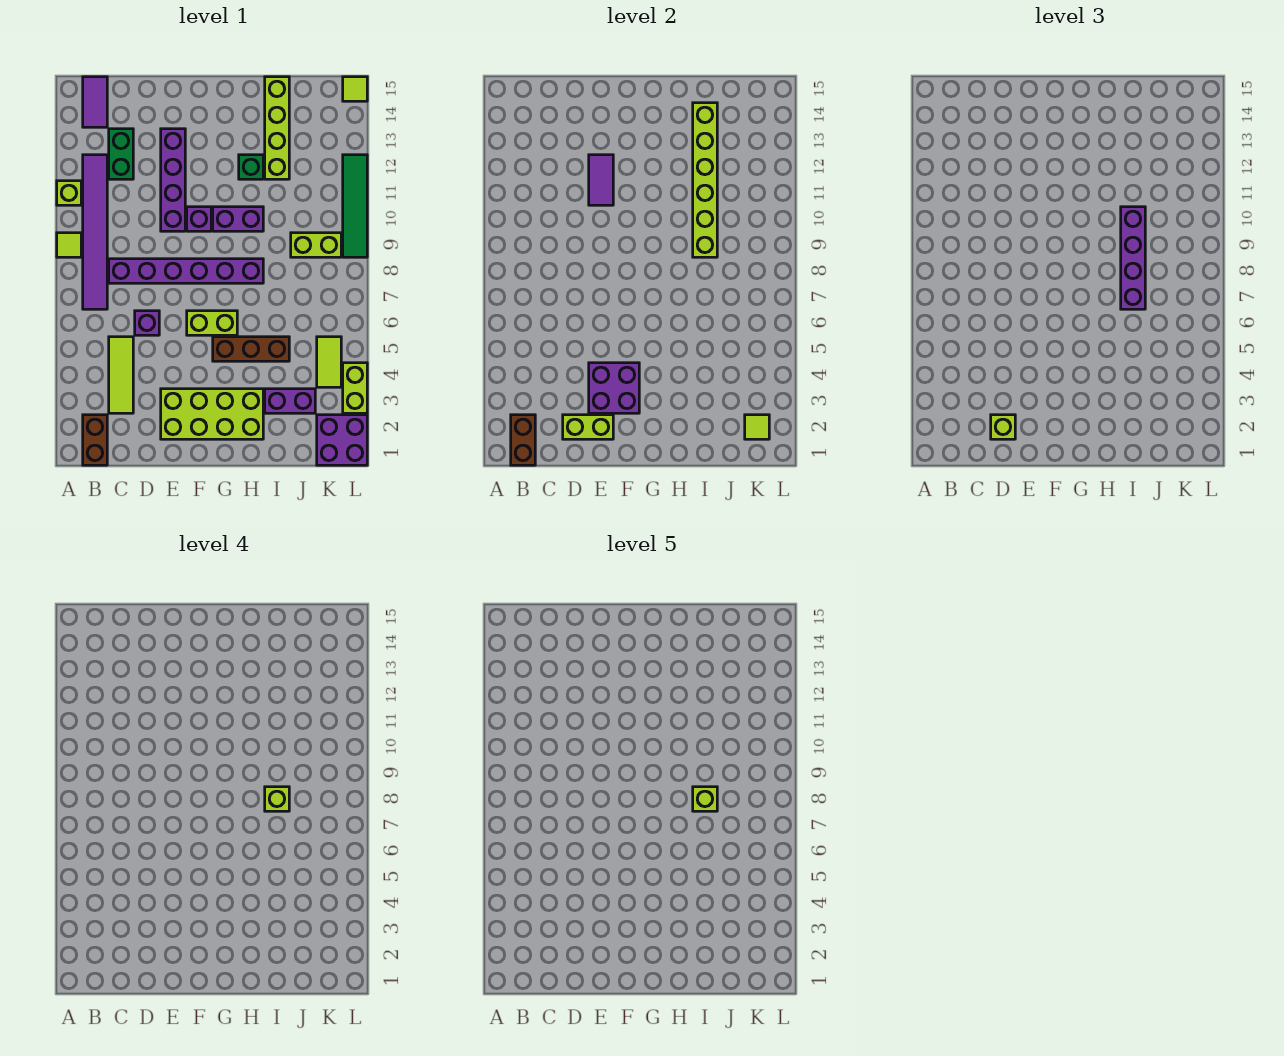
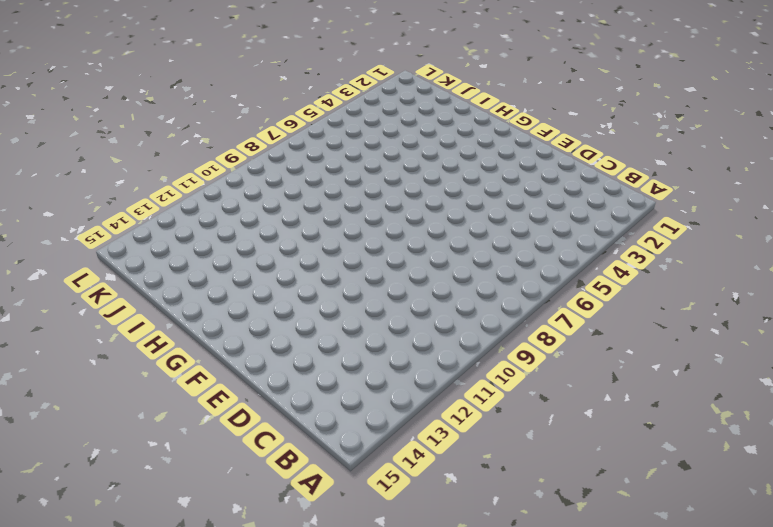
none -> lime tile A9 level 1
none -> lime brick A11 level 1
none -> brown brick B1:B2 level 1
none -> purple tile B7:B12 level 1

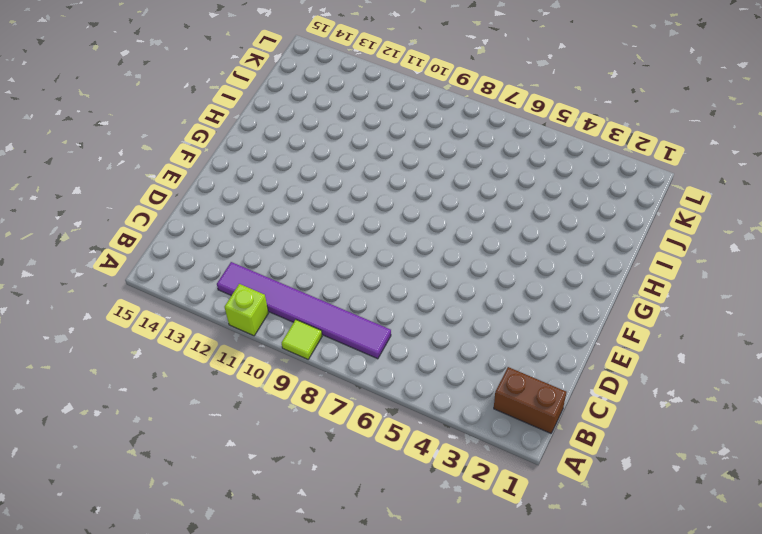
none -> purple tile B14:B15 level 1
none -> lime tile C3:C5 level 1
none -> purple brick C8:H8 level 1
none -> green brick C12:C13 level 1

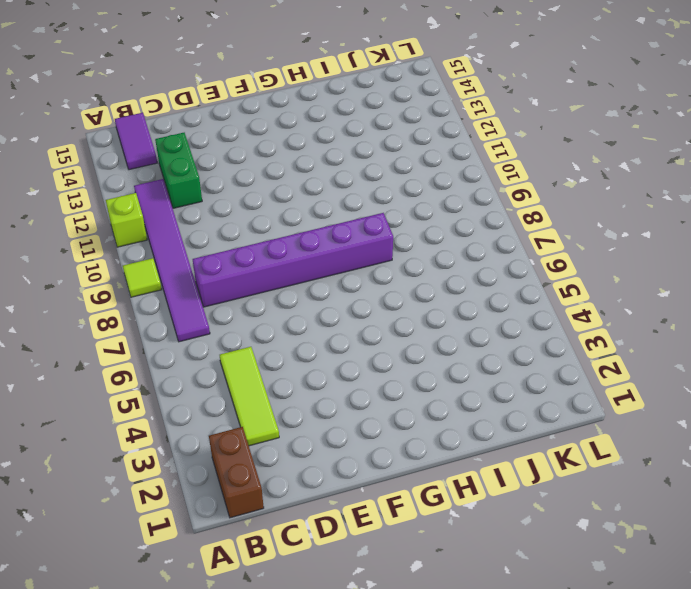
none -> purple brick D6 level 1
none -> lime brick E2:H3 level 1
none -> purple brick E10:E13 level 1
none -> lime brick F6:G6 level 1

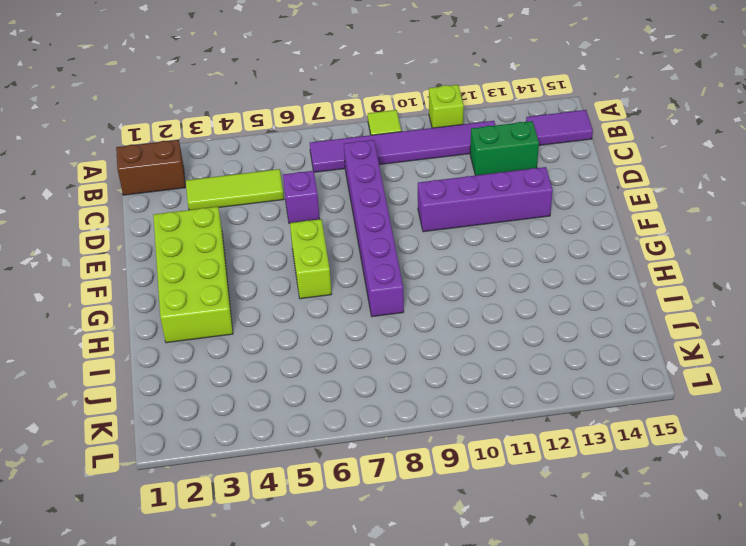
none -> purple brick F10 level 1
none -> brown brick G5:I5 level 1
none -> purple brick G10:H10 level 1
none -> green brick H12 level 1

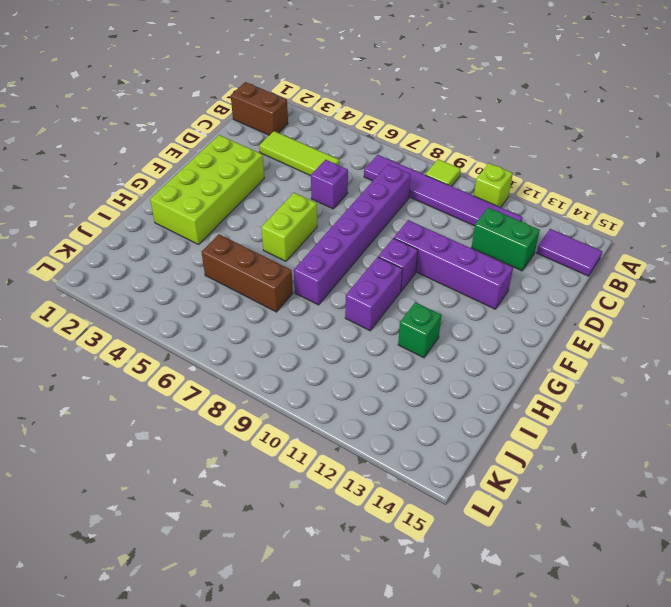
brown brick I5:I7 level 1 -> brown brick G5:I5 level 1
none -> purple brick I3:J3 level 1
none -> lime brick I12:I15 level 1
none -> lime brick J9:K9 level 1
none -> purple brick K1:L2 level 1

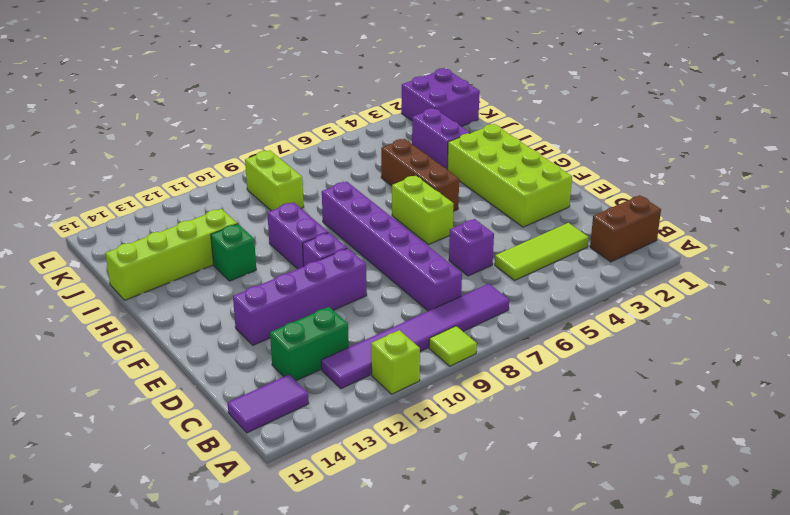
none -> lime tile K4:K5 level 1
none -> lime brick L3:L4 level 1
none -> green tile L9:L12 level 1
none -> lime tile L15 level 1

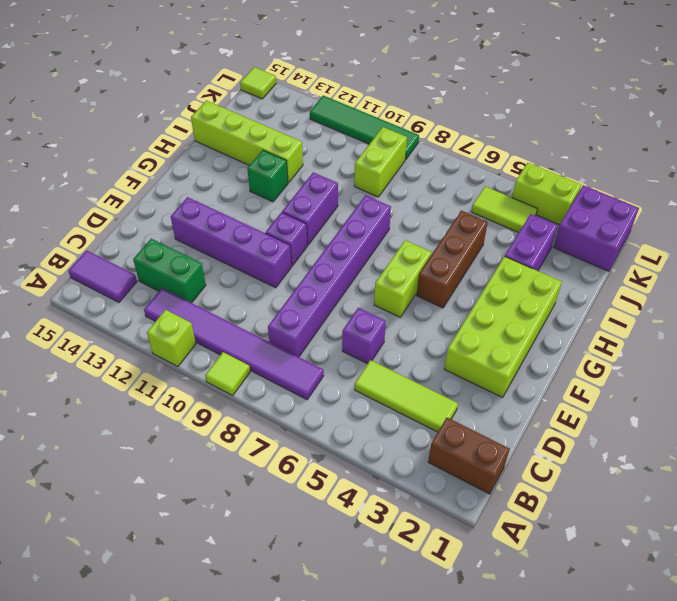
none -> brown brick B1:B2 level 2
none -> lime brick D2:E2 level 2
none -> purple brick E3:F4 level 2
none -> purple tile E11:E12 level 2

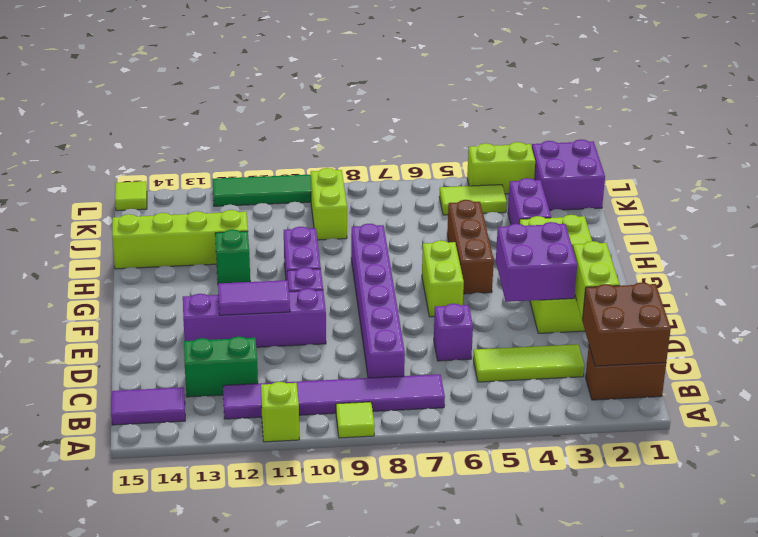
brown brick B1:C2 level 2 -> brown brick B1:B2 level 2
none -> lime brick I9:I14 level 2
none -> lime tile K2 level 2
none -> lime brick D2 level 3
none -> purple brick I7:I10 level 3

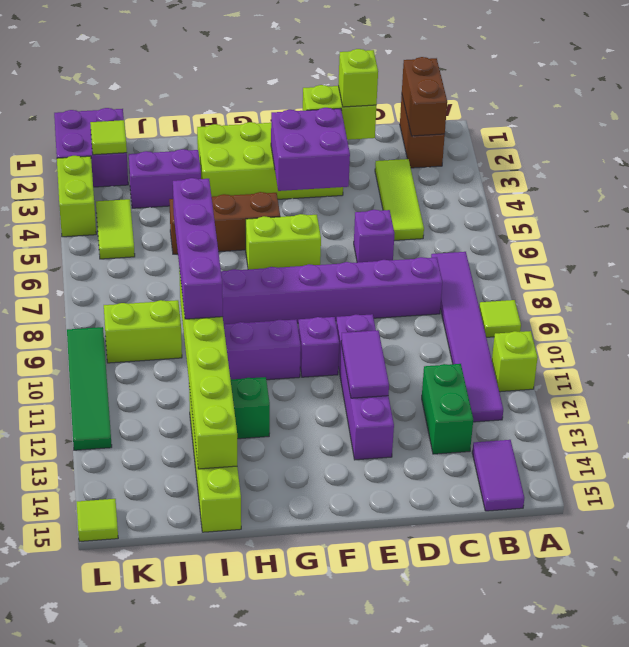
none -> lime brick I8 level 4
none -> lime brick I8 level 5

